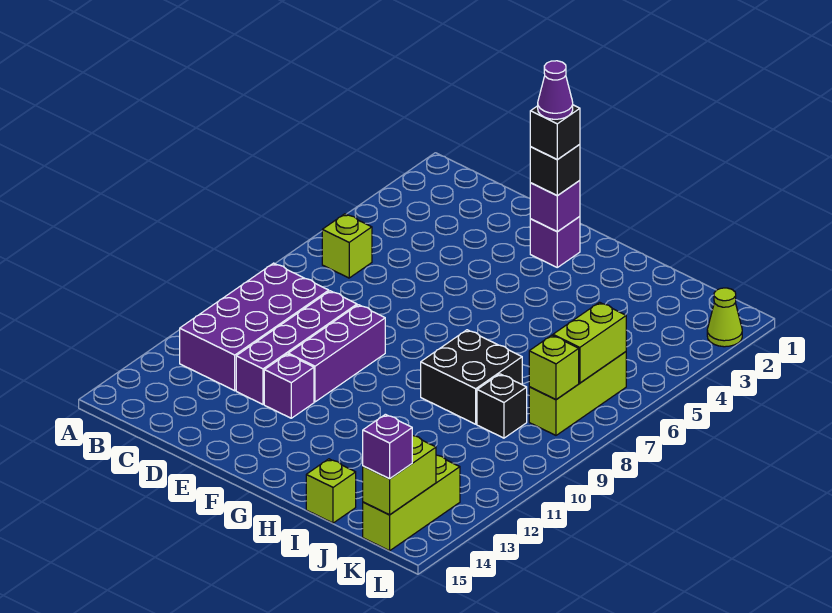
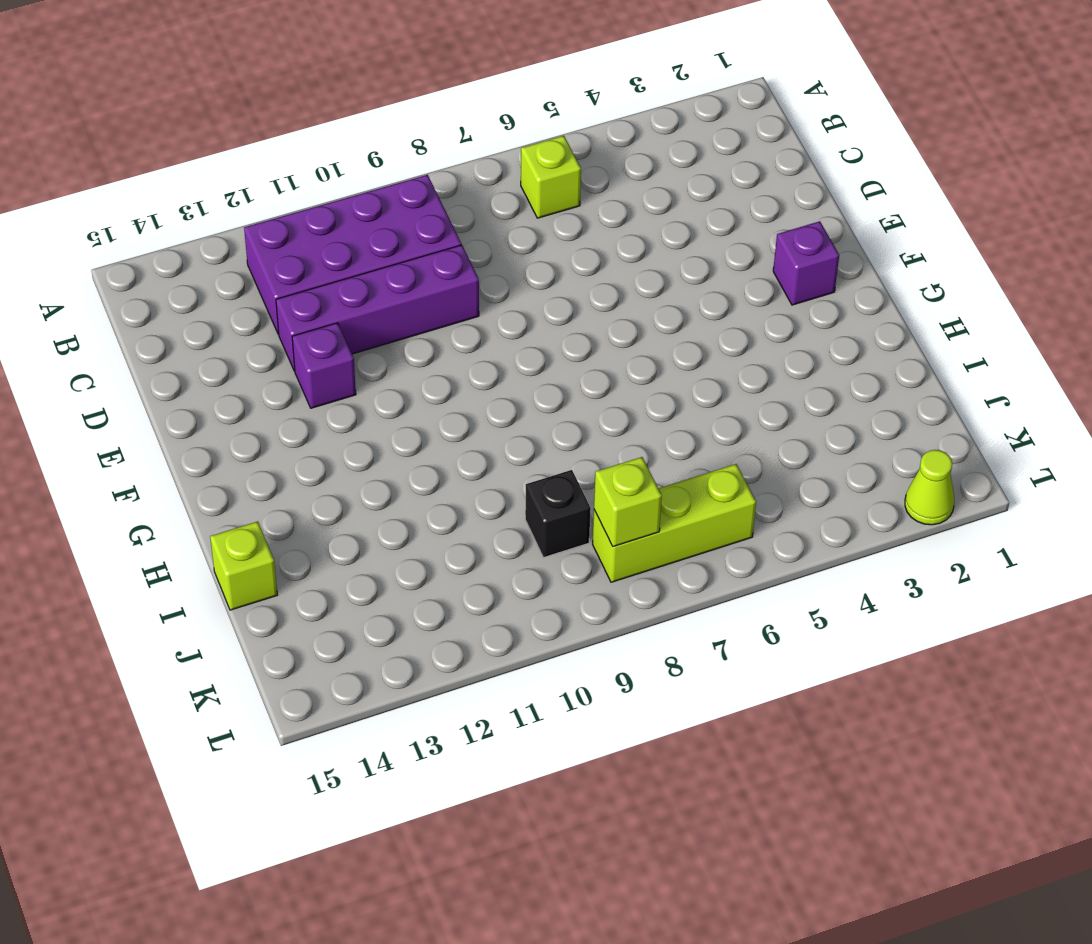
none -> purple brick E9:E11 level 1
none -> black brick H8:I9 level 1
none -> lime brick K13:K15 level 1

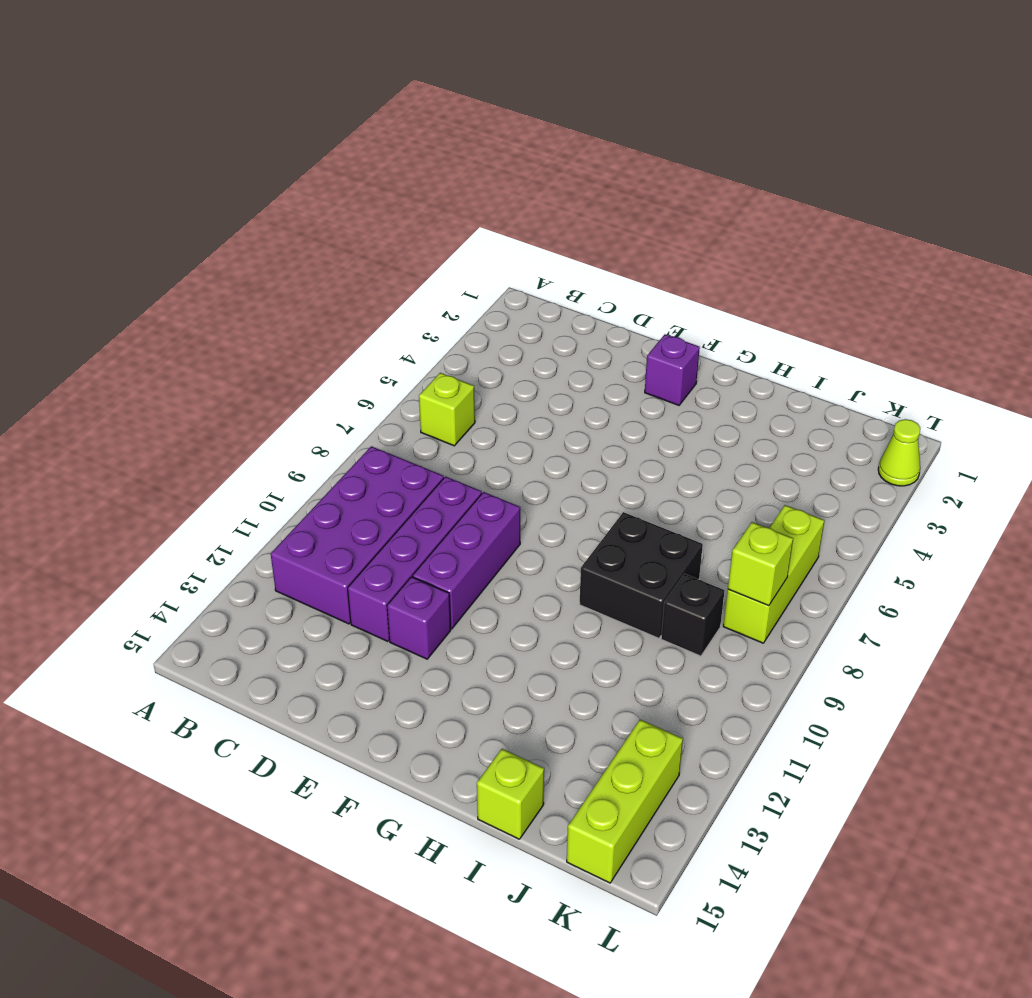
none -> purple brick F2 level 2
none -> lime brick K6:K7 level 2
none -> lime brick K14:K15 level 2

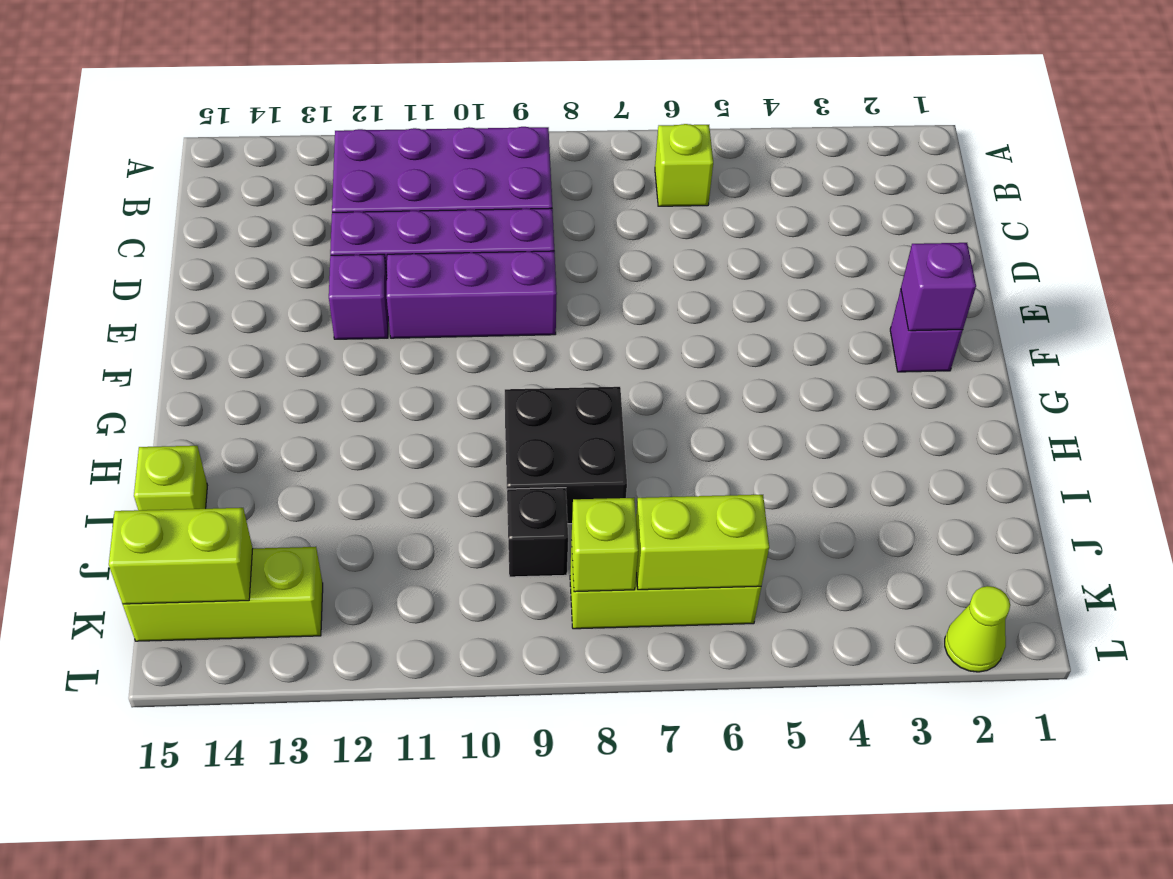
none -> black brick F2 level 3
none -> purple brick K15 level 3
none -> black brick F2 level 4

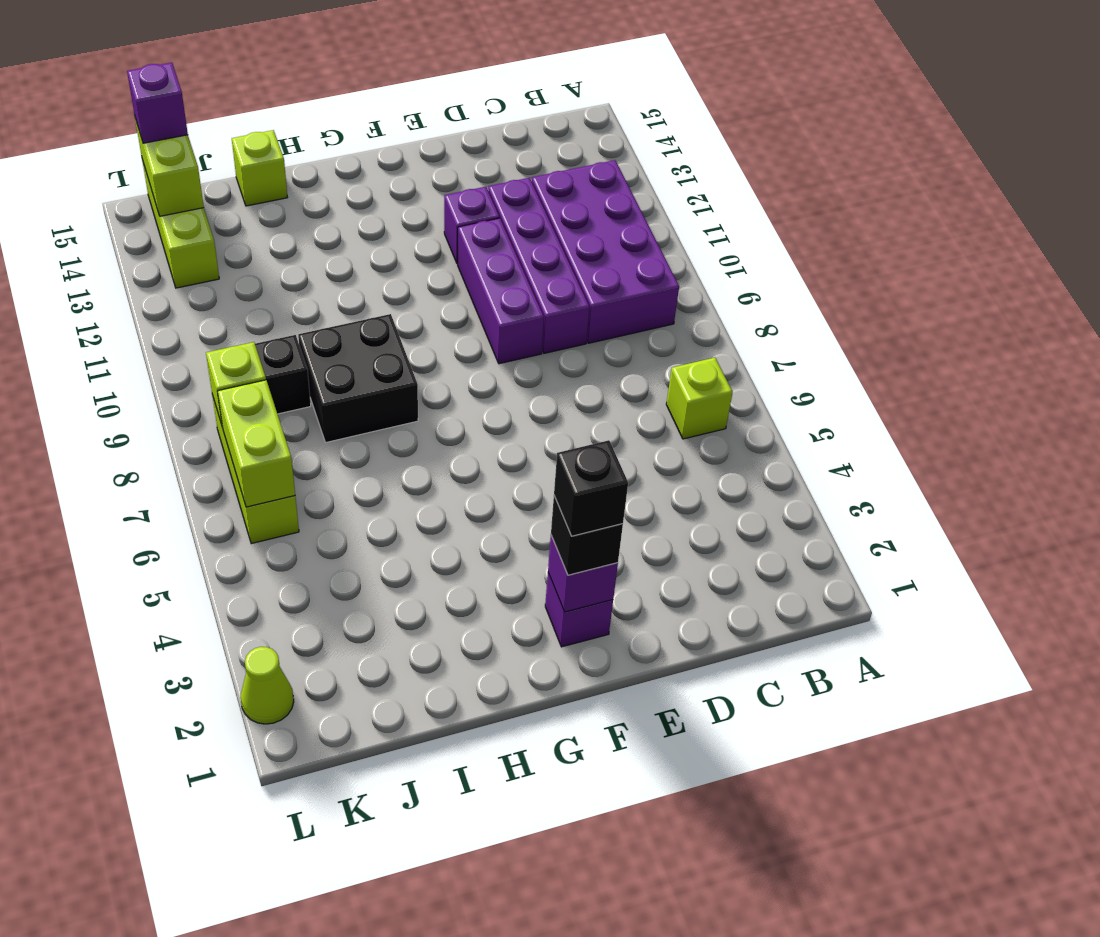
none -> purple cone F2 level 5

